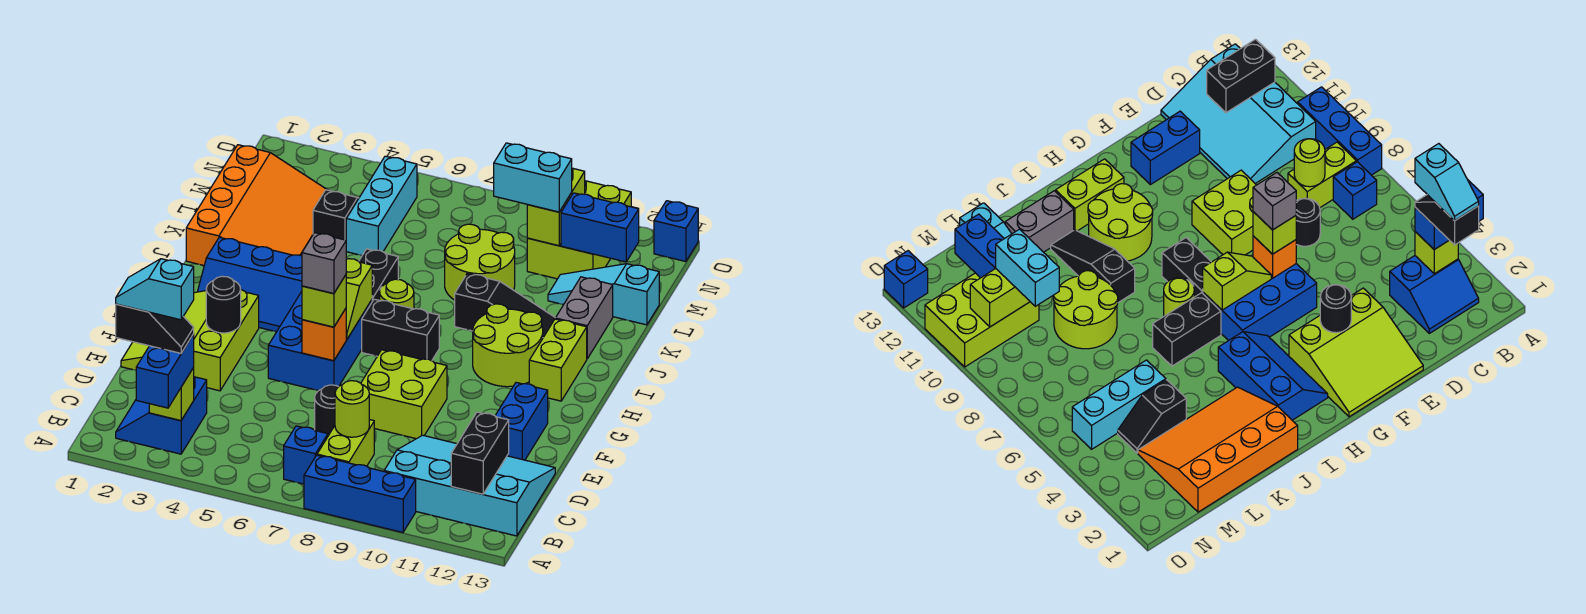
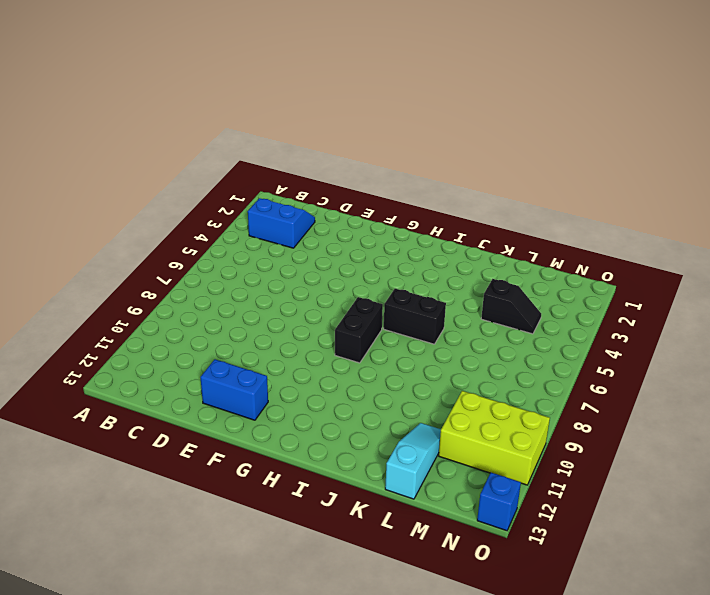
none -> blue brick A8:A10 level 1
none -> blue brick B7 level 1
none -> lime brick B8:C8 level 1
none -> cyan slope B10:D13 level 1 top B

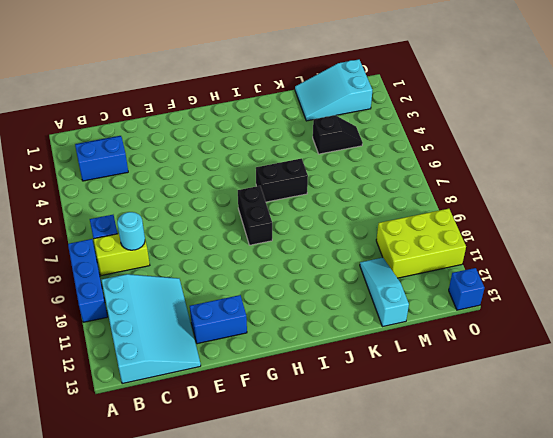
cyan round brick C8 level 2 -> lime round brick C8 level 2
cyan slope L1:N2 level 1 top N -> orange slope J1:M3 level 1 top 1
none -> black round brick D7 level 1
none -> lime slope E1:G3 level 1 top 3
none -> lime brick E8:F9 level 1
none -> blue brick F5:H6 level 1

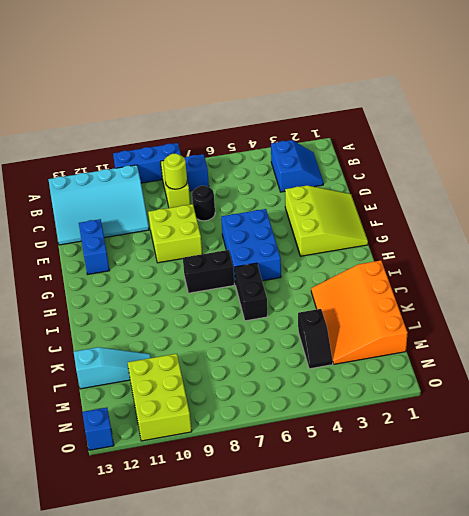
none -> blue slope H2:I4 level 1 top I
none -> lime round brick H10:I11 level 1
none -> lime brick H12:I12 level 1
none -> lime round brick I7 level 1

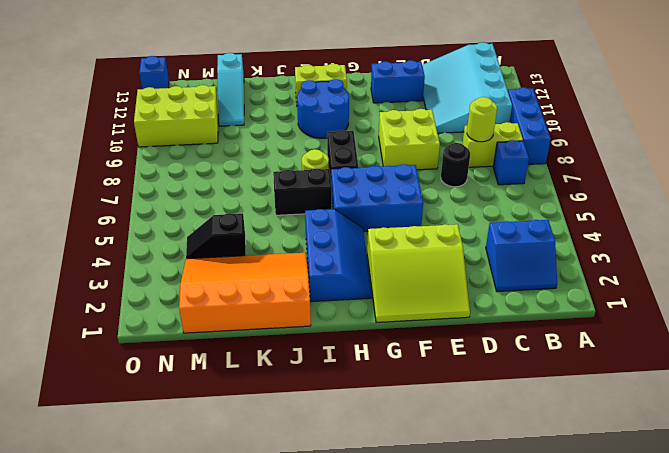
blue round brick H10:I11 level 1 -> lime round brick H10:I11 level 1
none -> black slope J9:J11 level 1 top 9
none -> grey brick J12:K12 level 1
none -> lime round brick K8:L9 level 1
none -> cyan brick L5:N5 level 1

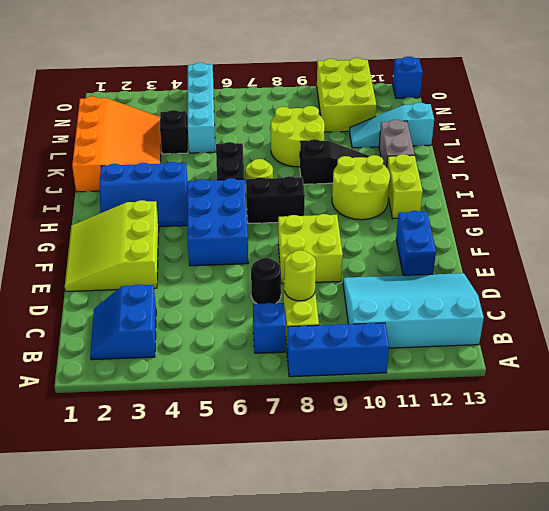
cyan brick L5:O5 level 1 -> cyan brick L5:N5 level 1
none -> lime brick B3 level 2
none -> black brick B12:C12 level 2
none -> black round brick F3 level 2
none -> orange brick F6 level 2

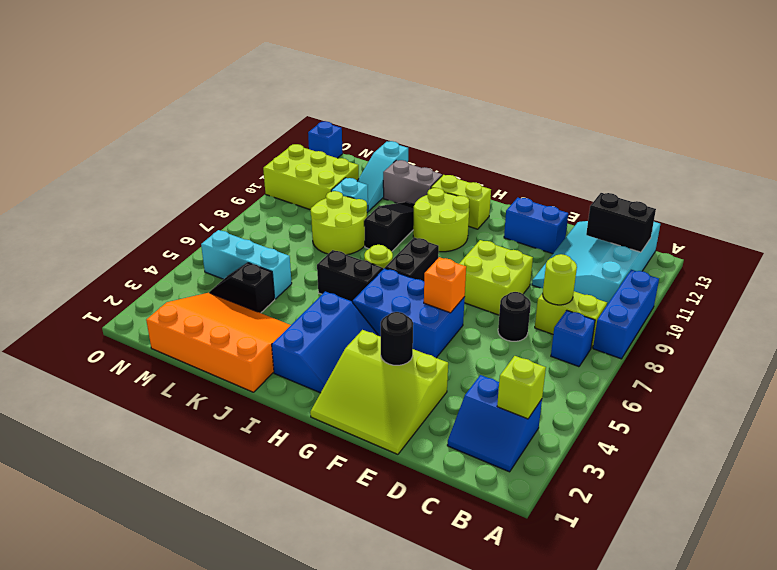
cyan brick L10 level 1 -> none
none -> lime slope G6:H6 level 2 top H
none -> lime brick M10:N10 level 2
none -> blue brick M11:M12 level 2
none -> blue brick A3:B3 level 3

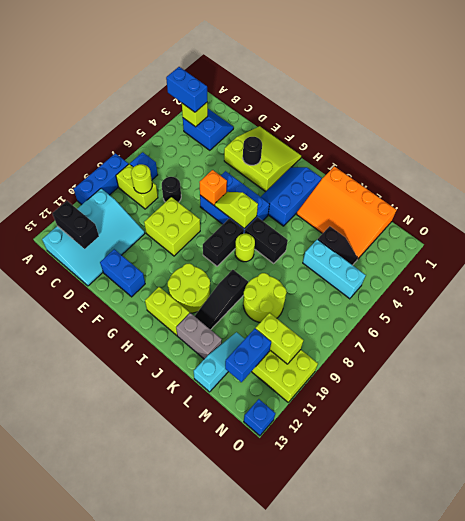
none -> lime brick F6 level 3
none -> cyan brick M9:M10 level 3
none -> black slope B2:B3 level 4 top 2
none -> grey brick F6 level 4

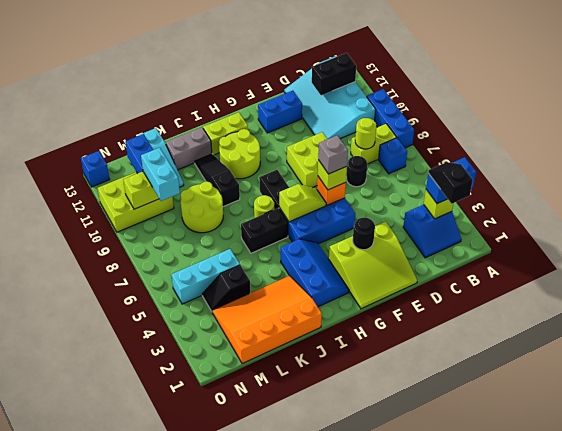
none -> cyan slope B2:B3 level 5 top 3

